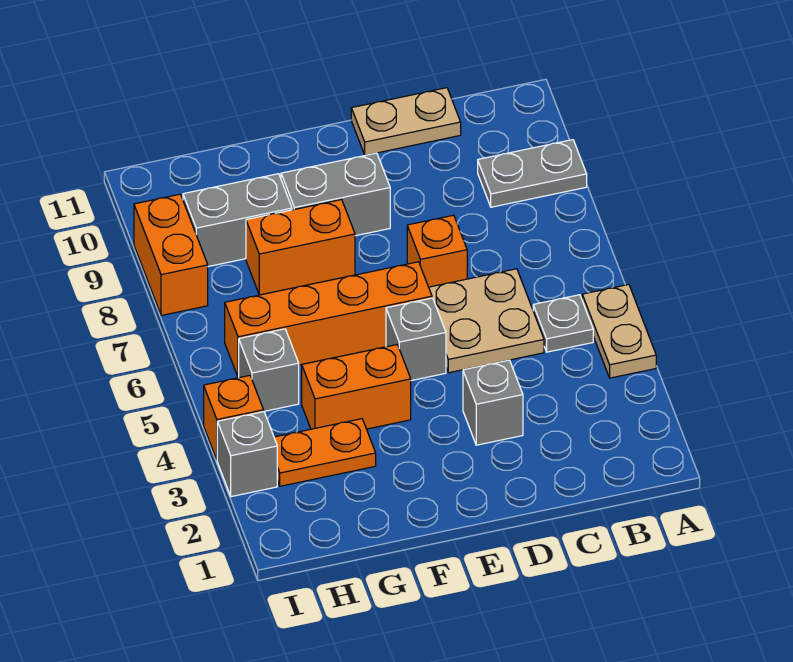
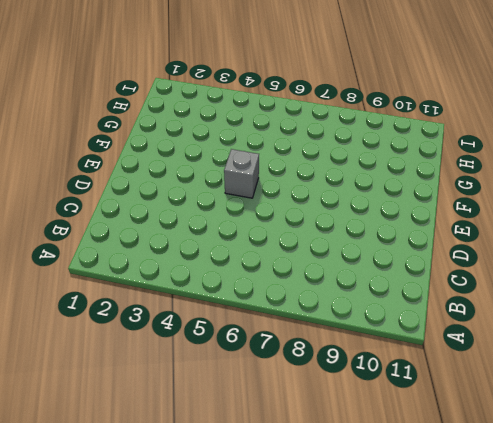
none -> tan plate A4:A5 level 1
none -> grey plate A9:B9 level 1
none -> grey plate B5 level 1

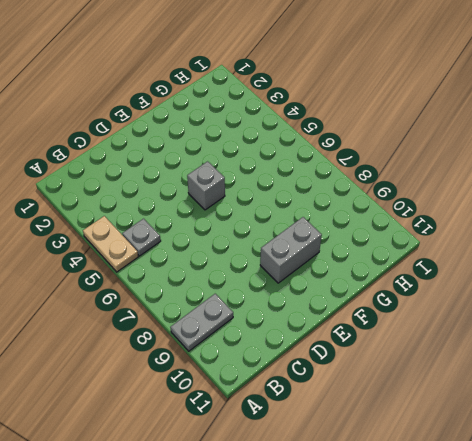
none -> tan plate C5:D6 level 1
none -> tan plate C11:D11 level 1
none -> grey brick D3 level 1

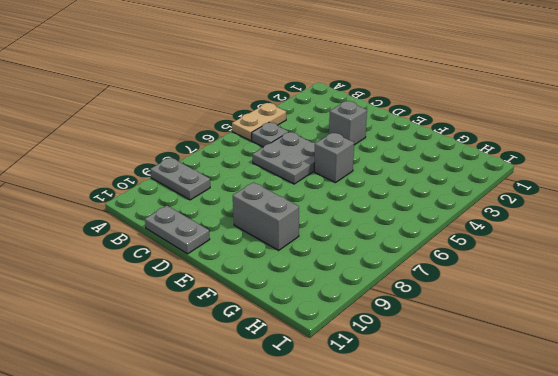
grey plate C5:D6 level 1 -> tan plate C5:D6 level 1
grey plate C11:D11 level 1 -> tan plate C11:D11 level 1
none -> orange brick D7 level 1
none -> orange brick E6:H6 level 1
none -> orange brick F4:G4 level 1

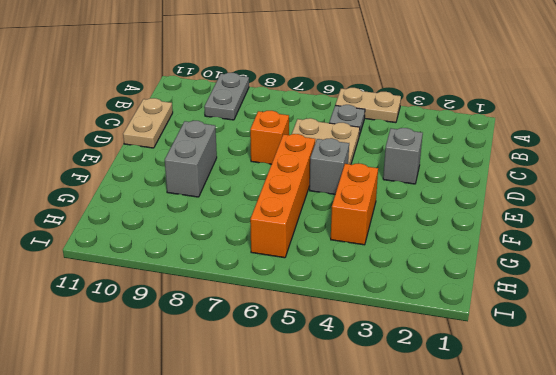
none -> orange brick F8:G8 level 1
none -> orange plate G3:H3 level 1
none -> grey brick G9:H9 level 1

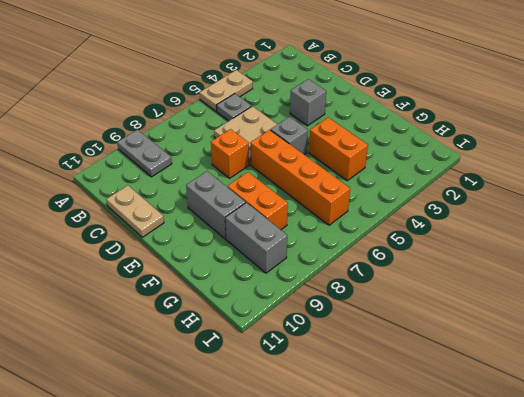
none -> orange plate G3:H3 level 1
none -> grey brick H5 level 1
none -> grey brick I3 level 1

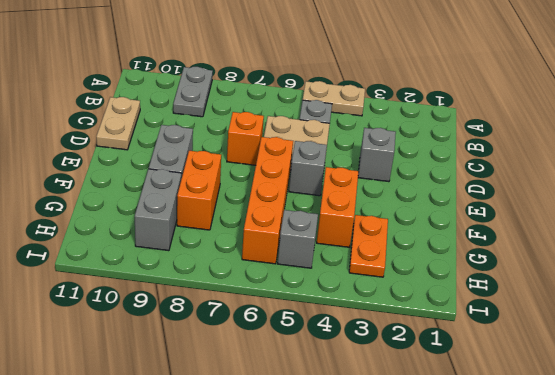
none -> grey brick I3 level 1
none -> orange brick I4 level 1
none -> orange brick I8:I9 level 1

